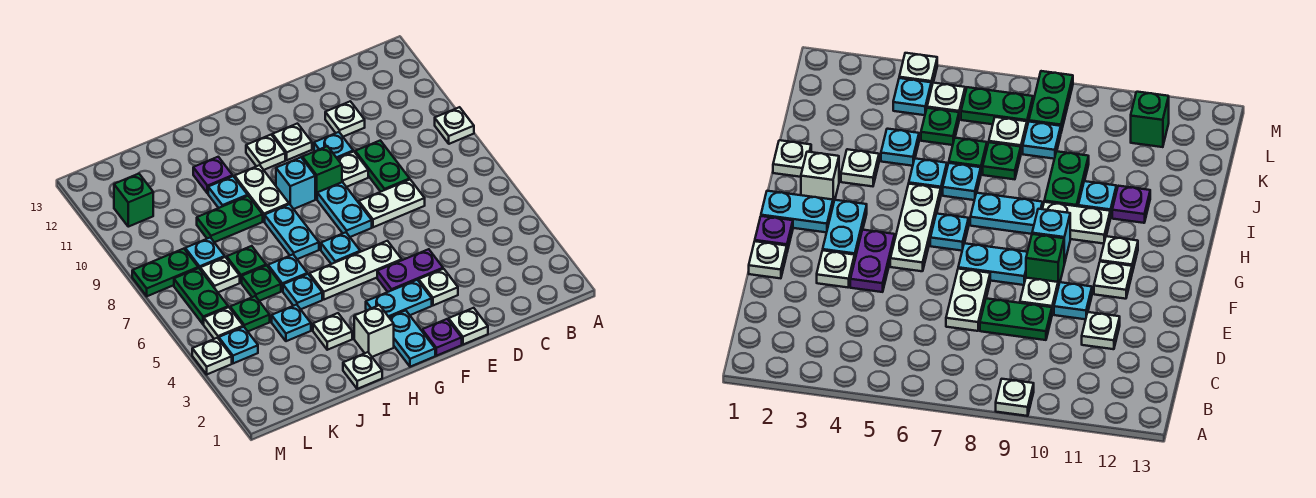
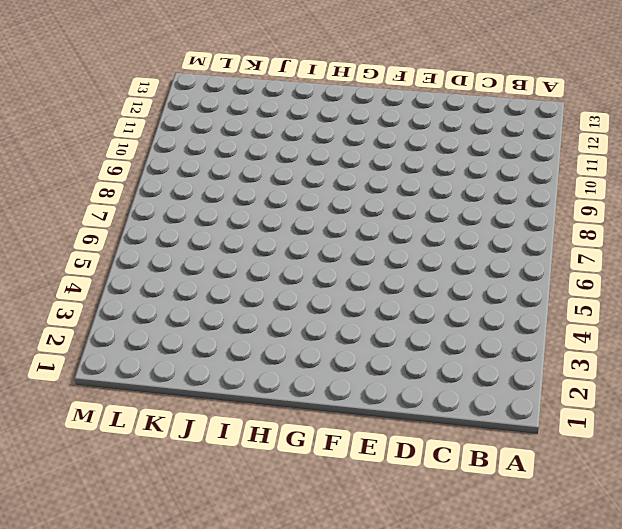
none -> white plate A9 level 1
none -> white plate D7:E7 level 1
none -> green plate D8:D9 level 1
none -> white plate D11 level 1

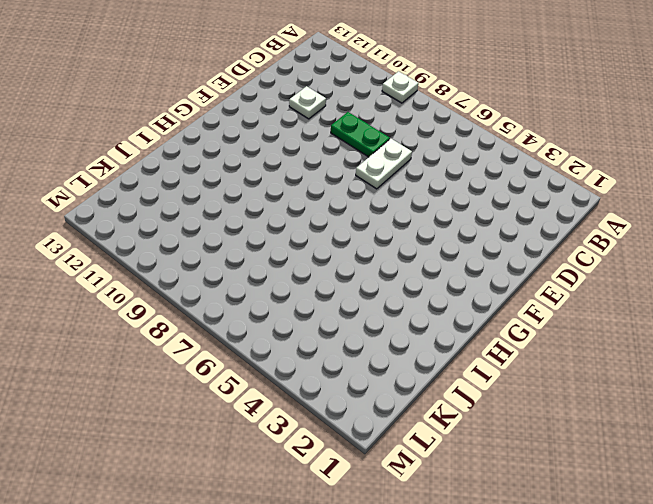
none -> white plate E1 level 1
none -> white plate E3 level 1
none -> purple plate E4:F4 level 1
none -> white plate E9 level 1

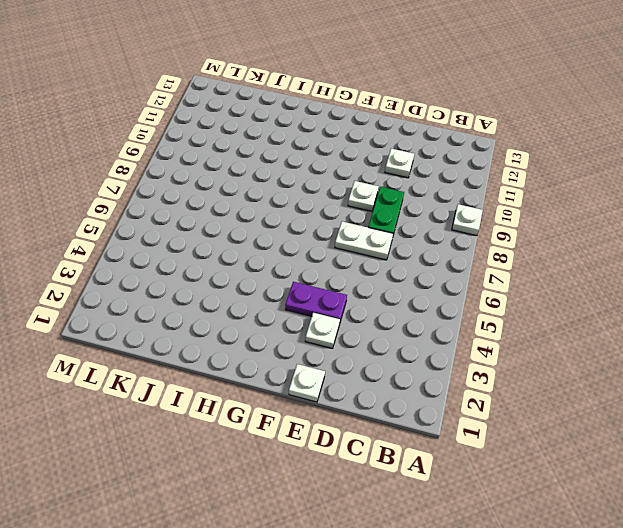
none -> cyan plate E10 level 1
none -> purple plate F1 level 1
none -> cyan plate F3:G3 level 1
none -> white plate F5:H5 level 1

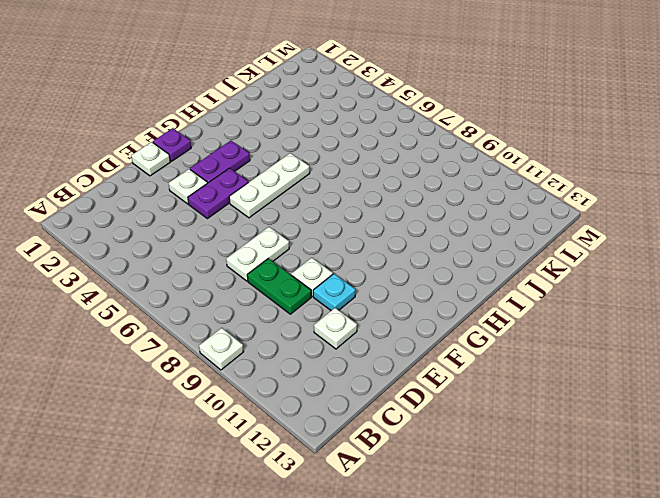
purple plate F3:G3 level 1 -> cyan plate F3:G3 level 1
none -> cyan plate F7:F8 level 1
none -> green brick F9 level 1
none -> white plate F11 level 1
none -> cyan plate G1:G2 level 1

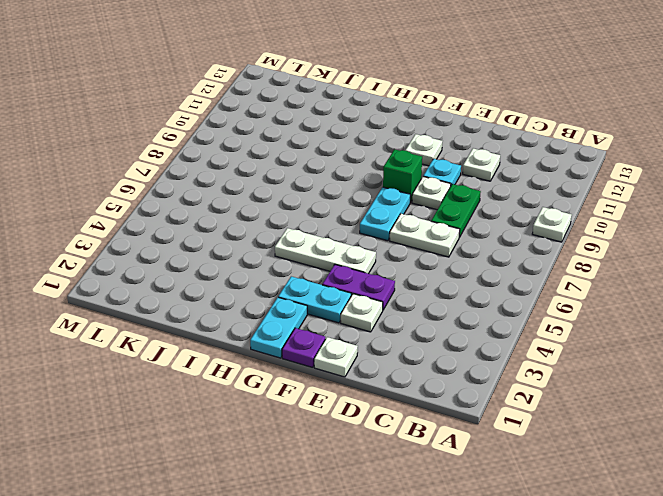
none -> cyan plate G6 level 1
none -> cyan brick G9 level 1
none -> white plate G11 level 1
none -> white brick H2 level 1

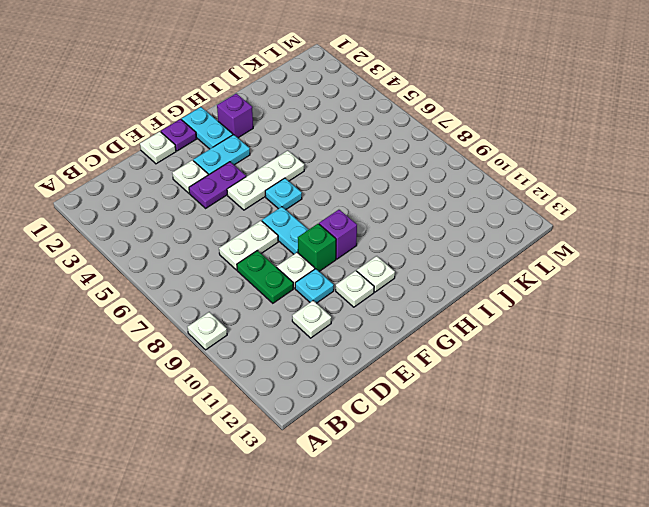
purple brick G9 level 1 -> cyan brick G9 level 1
purple brick H2 level 1 -> white brick H2 level 1
none -> cyan plate H7:H8 level 1
none -> white plate H9:H10 level 1
none -> white plate I1 level 1
none -> white plate I3 level 1

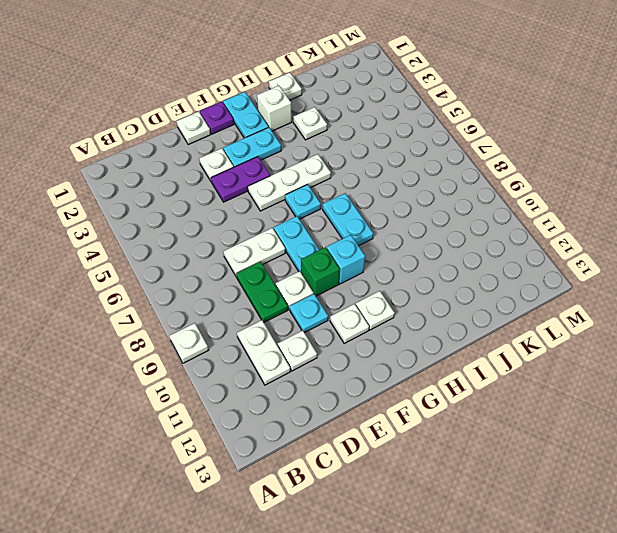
white plate C10:C11 level 1 -> white plate H9:H10 level 1
none -> cyan plate I5 level 1
none -> cyan plate I6 level 1
none -> green plate I9:J9 level 1
none -> cyan plate I10 level 1

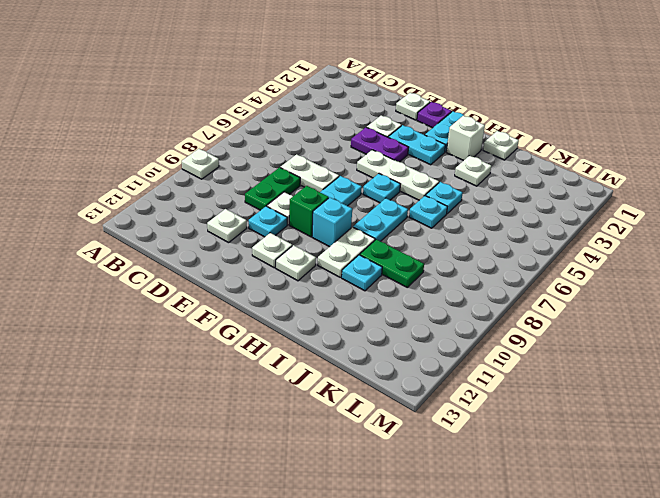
none -> purple plate I11 level 1
none -> cyan plate J4 level 1
none -> green plate J6 level 1
none -> green plate J7 level 1

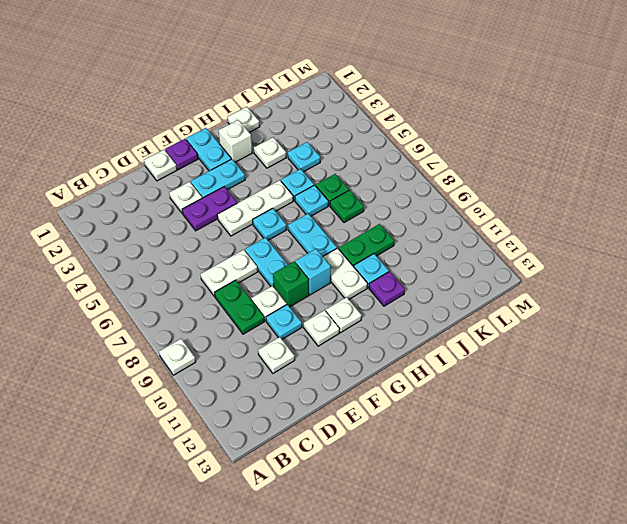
none -> green plate K5 level 1
none -> white plate K7 level 1
none -> cyan plate K8 level 1
none -> cyan plate L4 level 1

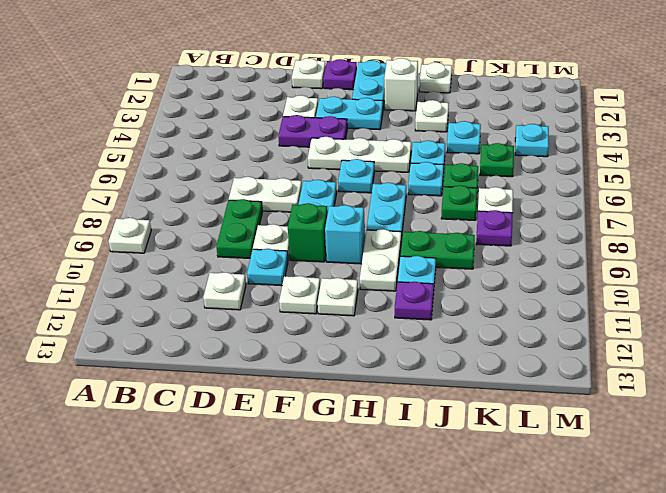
purple plate K8 level 1 -> cyan plate K8 level 1
none -> white plate L5 level 1
none -> green plate L6:L7 level 1
none -> green plate L8:M8 level 1
none -> green brick L11 level 1

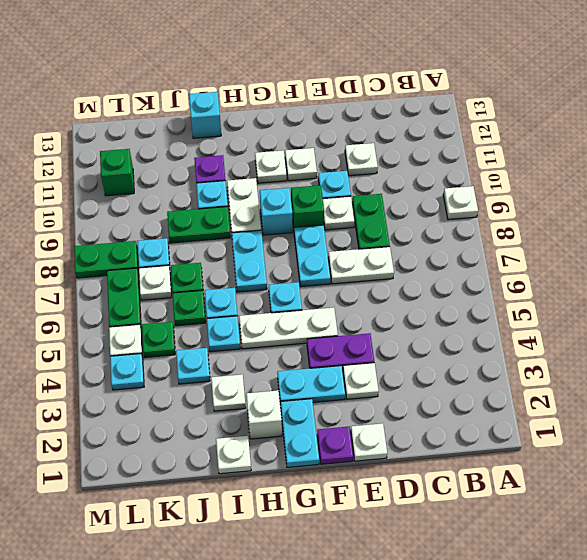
cyan brick I13 level 1 -> none
none -> white plate M4 level 1

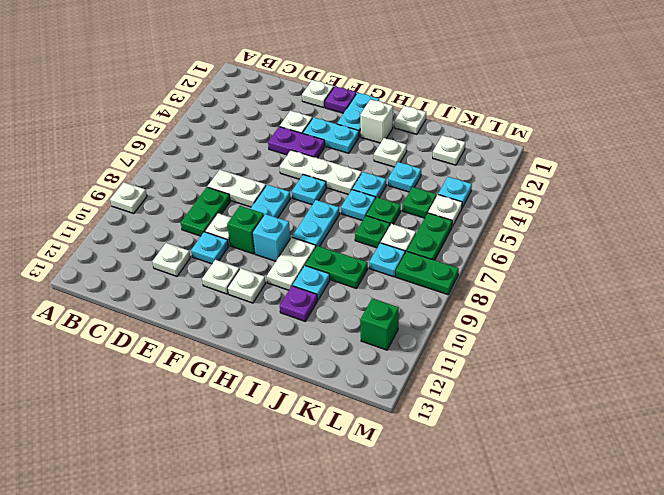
white plate K2 level 1 -> white plate M4 level 1

